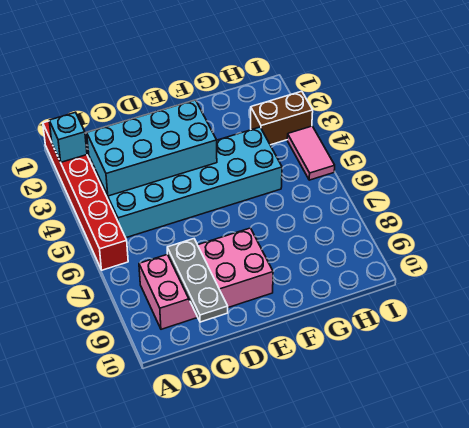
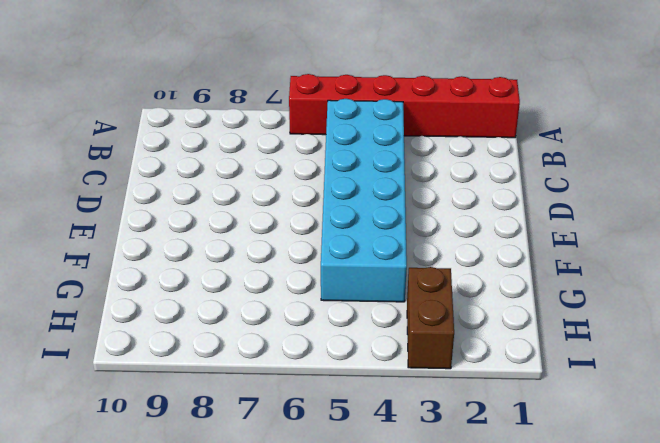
none -> pink brick B8:E9 level 1
none -> pink tile I4:I5 level 1

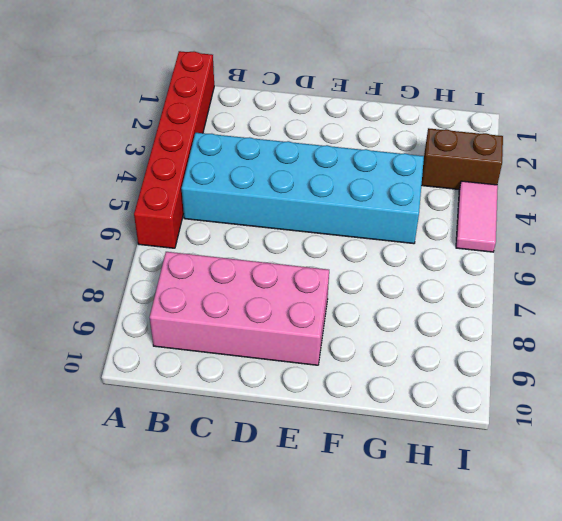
none -> cyan brick A2 level 2
none -> cyan brick B3:E4 level 2

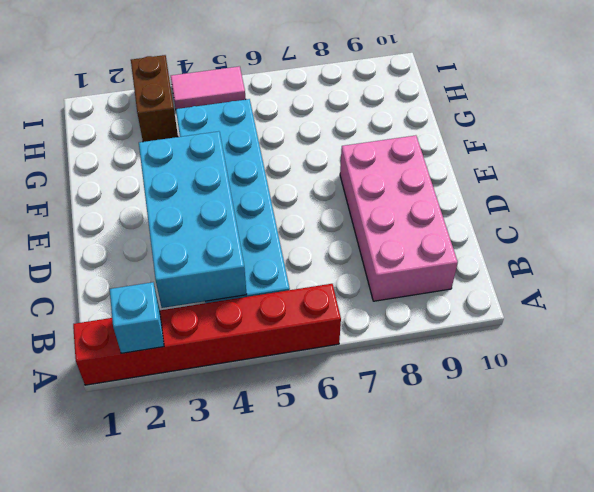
none -> grey plate C8:C10 level 2

